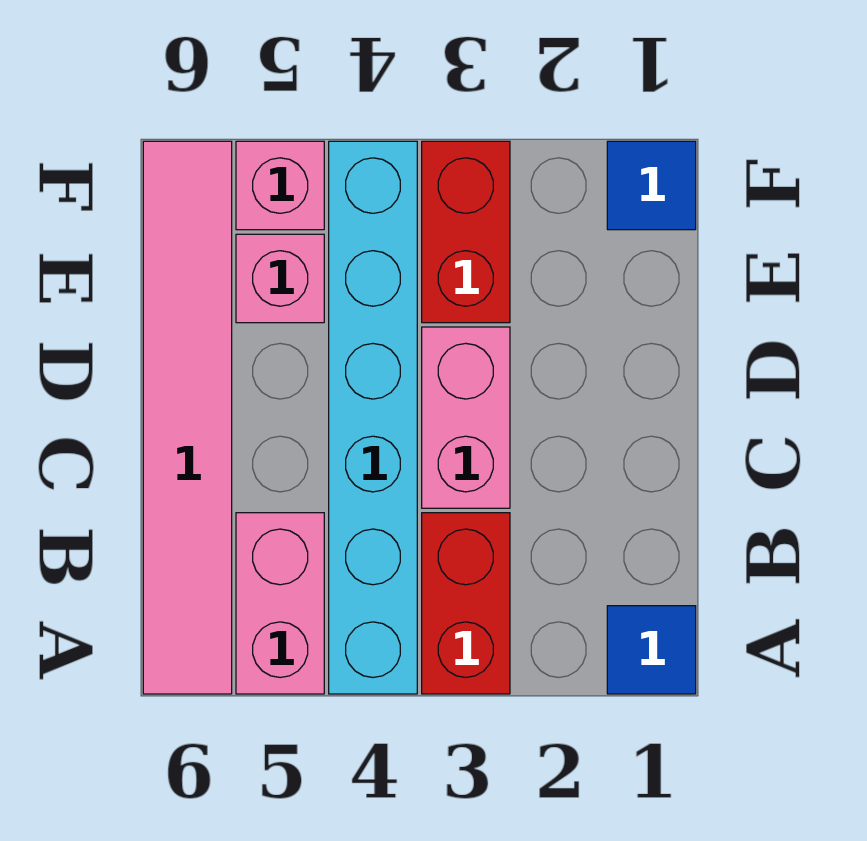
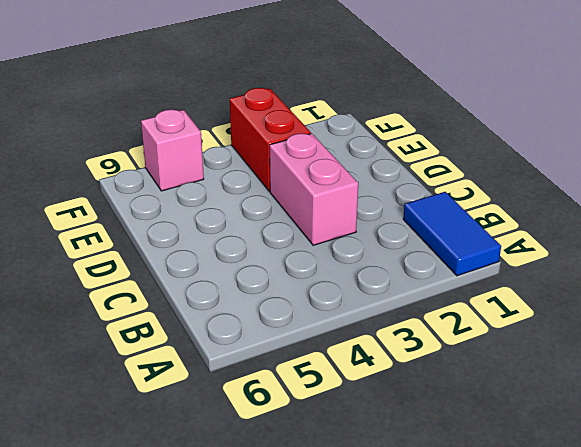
blue tile A1:B1 level 1 -> blue tile A1 level 1
none -> red brick A3:B3 level 1
none -> cyan brick A4:F4 level 1

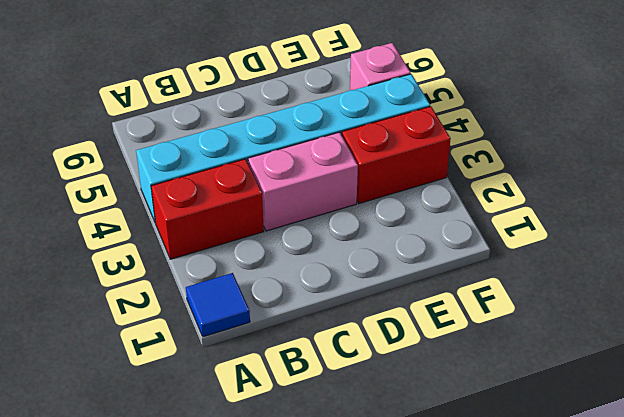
none -> pink brick A5:B5 level 1
none -> pink tile A6:F6 level 1

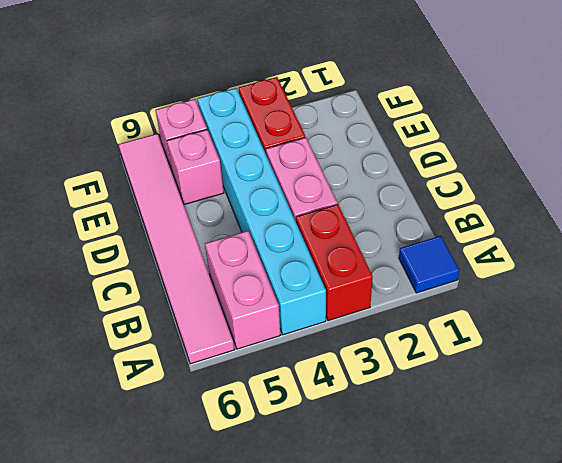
none -> blue tile F1 level 1

